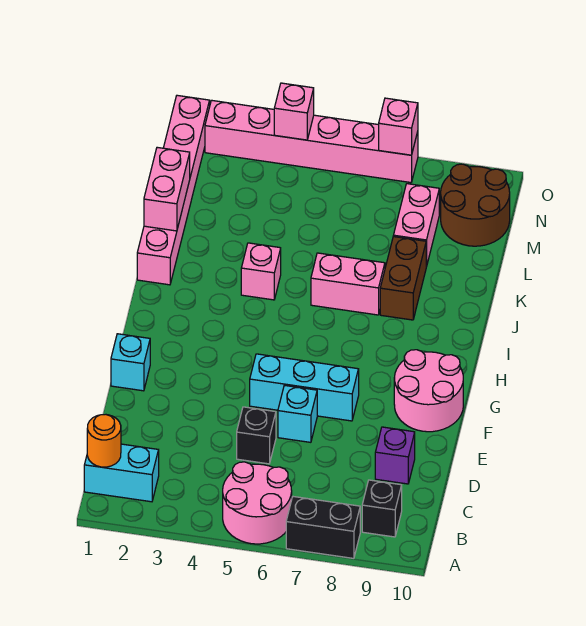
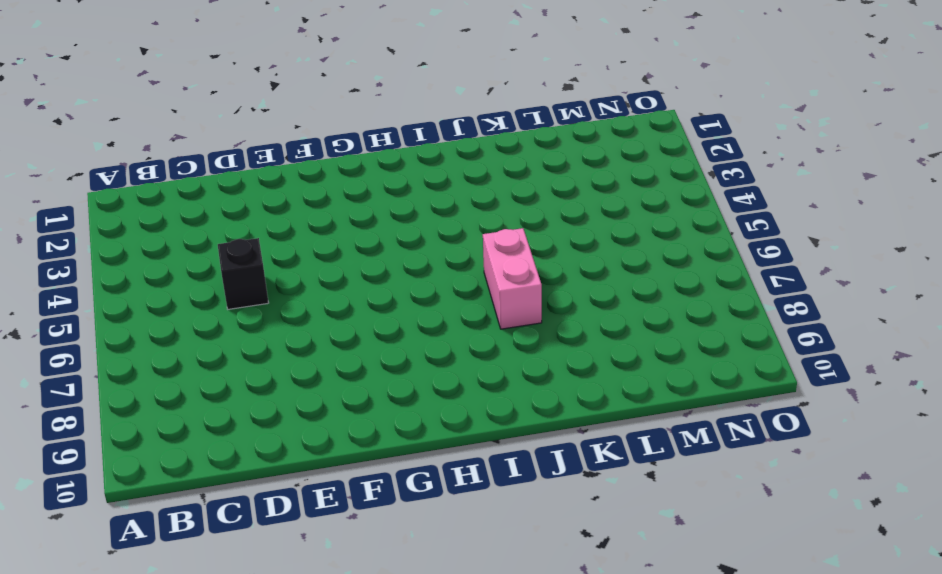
none -> pink round brick A5:B6 level 1
none -> black brick A7:A8 level 1
none -> cyan brick B1:B2 level 1

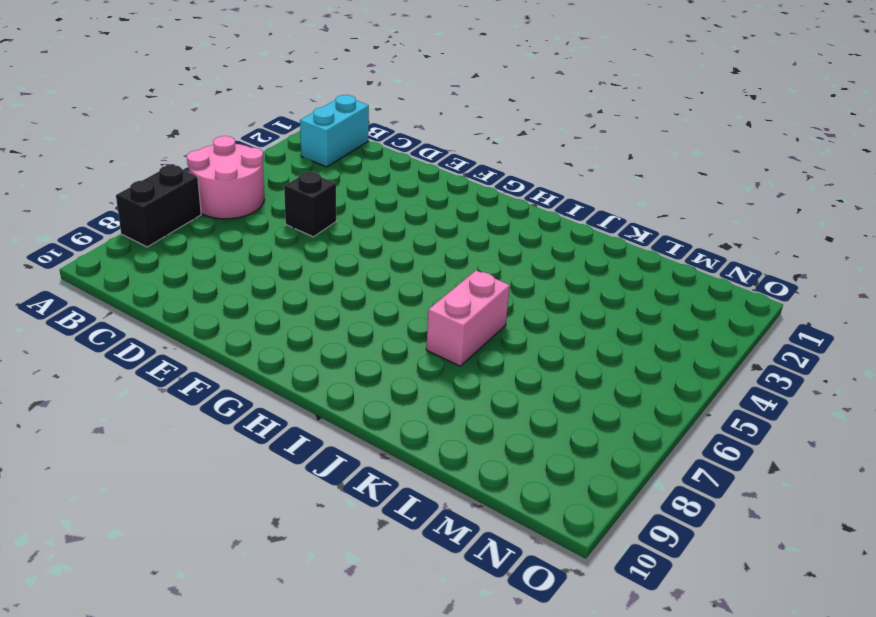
none -> black brick B9 level 1
none -> purple brick D9 level 1
none -> cyan brick E6 level 1

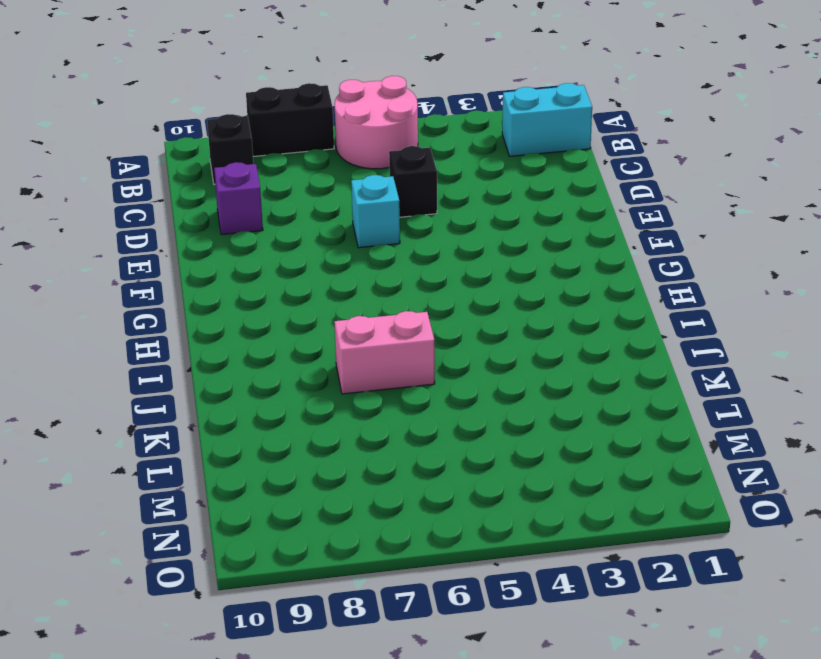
none -> cyan brick F1 level 1
none -> cyan brick F5:F7 level 1
none -> pink round brick F9:G10 level 1

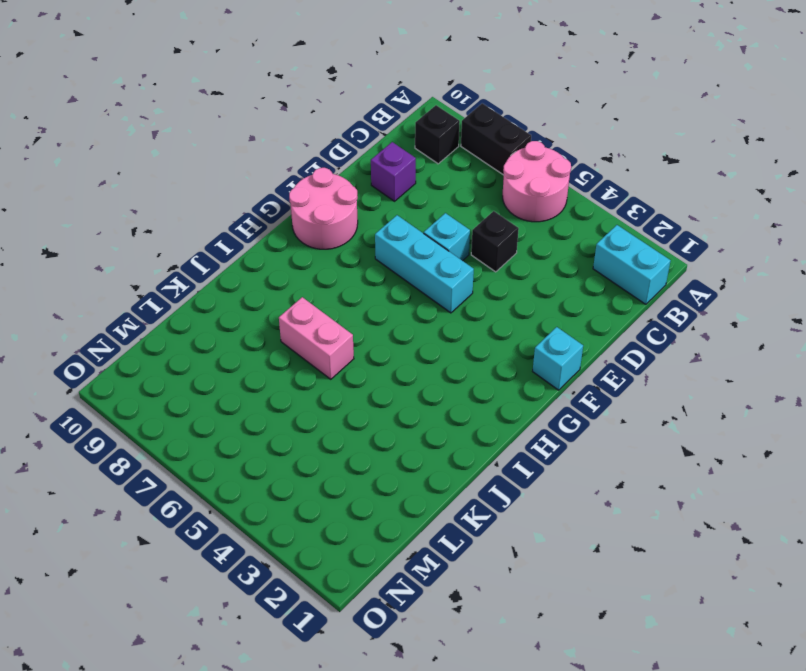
none -> pink brick J1:O1 level 1
none -> pink brick J4 level 1
none -> brown brick J8:K8 level 1

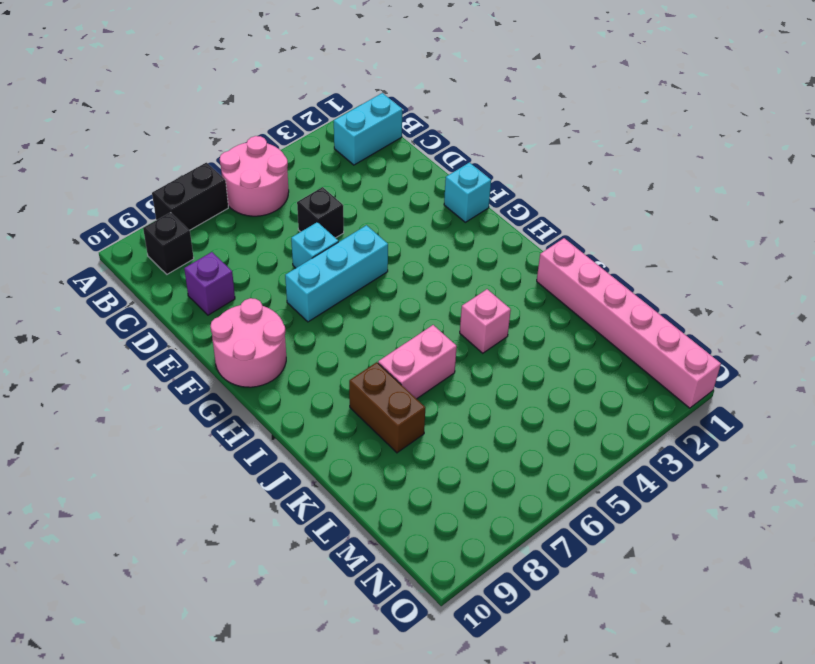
none -> pink brick L8:M8 level 1
none -> brown round brick M9:N10 level 1
none -> pink brick O2:O7 level 1

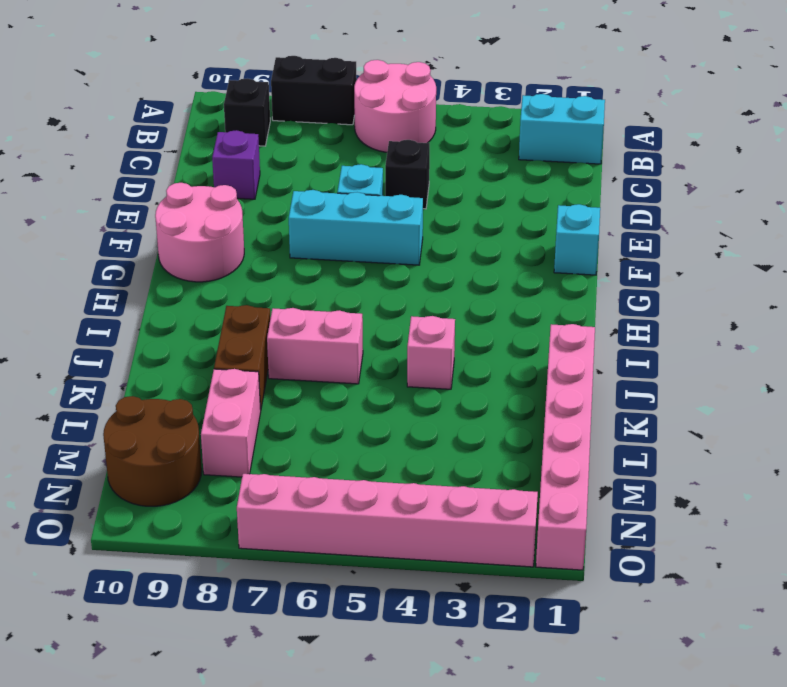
none -> orange round brick B1 level 2
none -> pink brick K1:L1 level 2
none -> pink brick O4 level 2

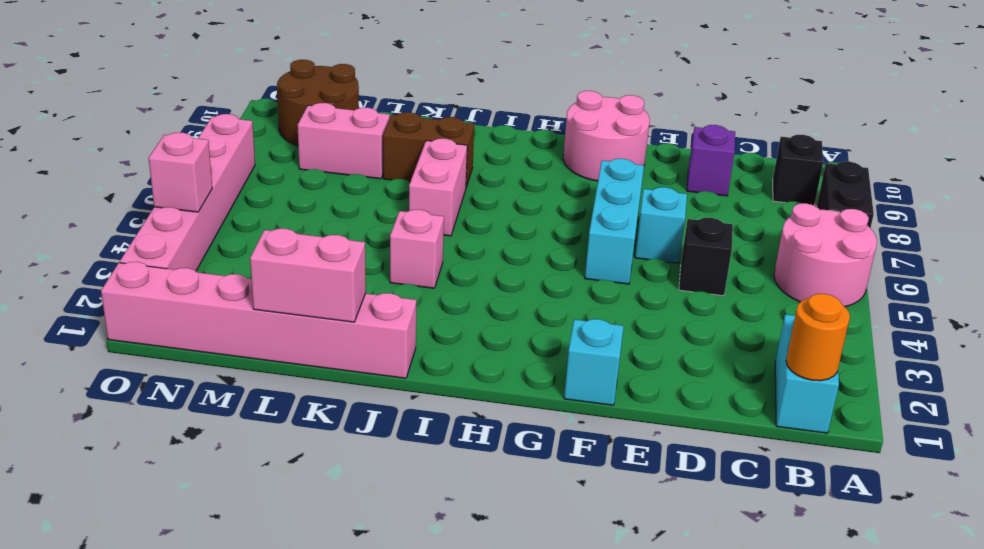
none -> pink brick O7 level 2

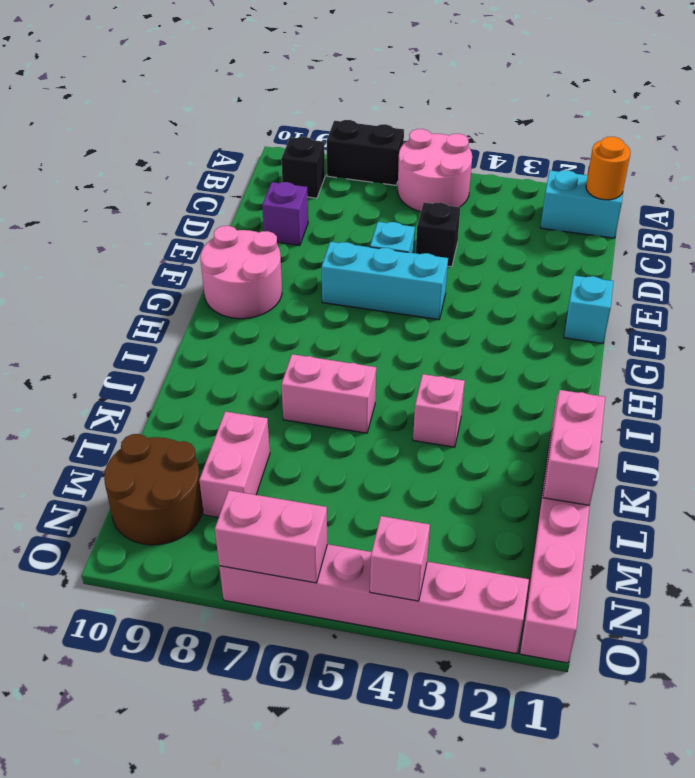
pink brick O6:O7 level 2 -> pink brick O7 level 2
none -> brown brick J8:K8 level 1

